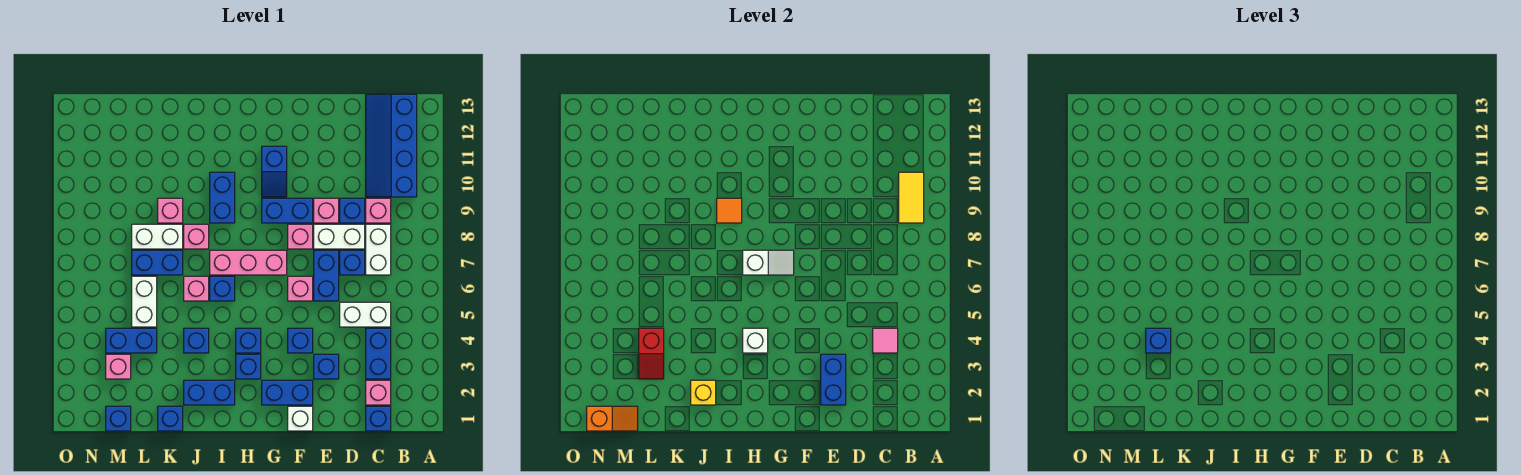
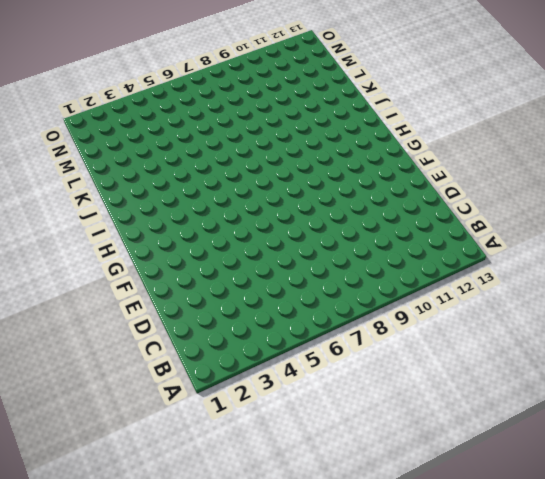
none -> blue slope B10:C13 level 1 top B
none -> blue brick C1 level 1
none -> pink brick C2 level 1
none -> blue brick C3:C4 level 1

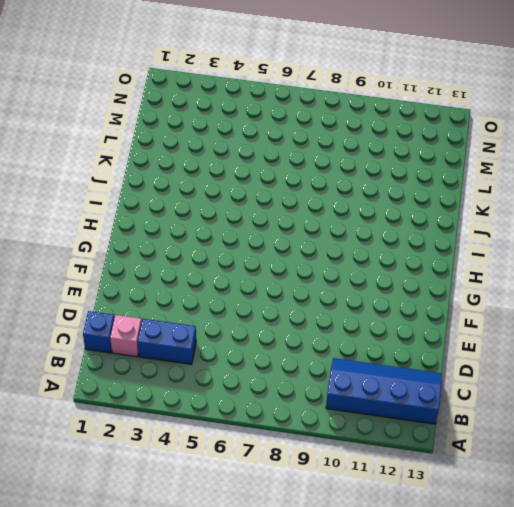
none -> white brick C5:D5 level 1
none -> white brick C7:C8 level 1
none -> pink brick C9 level 1
none -> blue brick D7 level 1

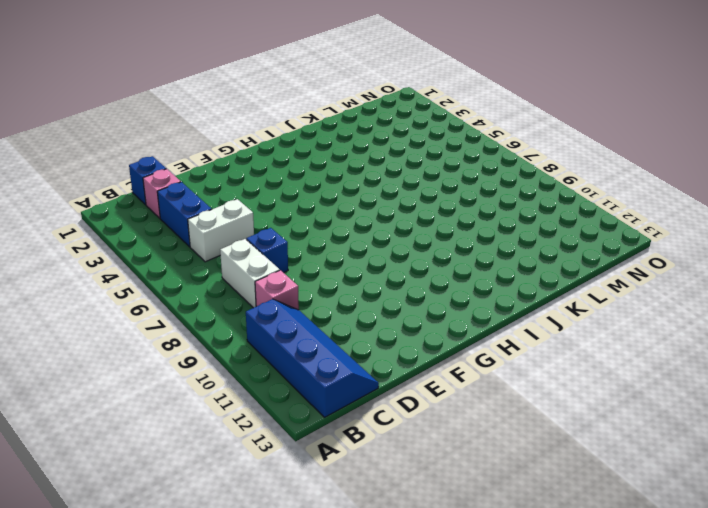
none -> white brick D8:E8 level 1
none -> blue brick D9 level 1
none -> blue brick E3 level 1
none -> blue brick E6:E7 level 1

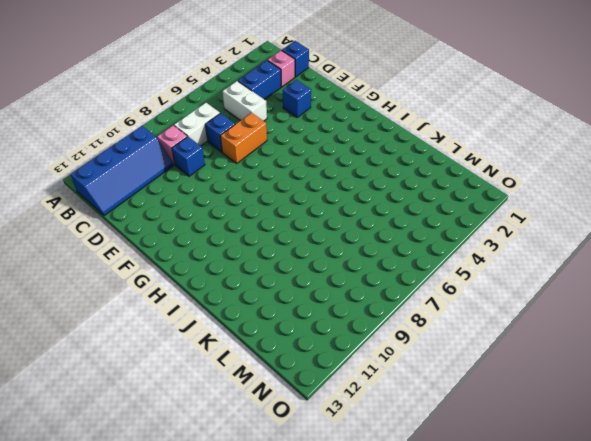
orange brick E6:E7 level 1 -> blue brick E6:E7 level 1
none -> white brick D8:E8 level 1
none -> pink brick E9 level 1
none -> white brick F1 level 1
none -> blue brick F2:G2 level 1

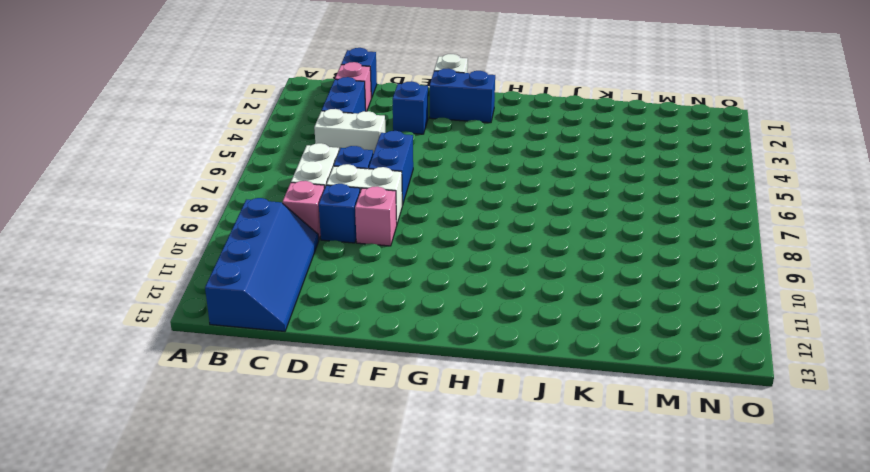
none -> blue brick F4 level 1
none -> pink brick F6 level 1
none -> pink brick F8 level 1
none -> blue brick F9:G9 level 1

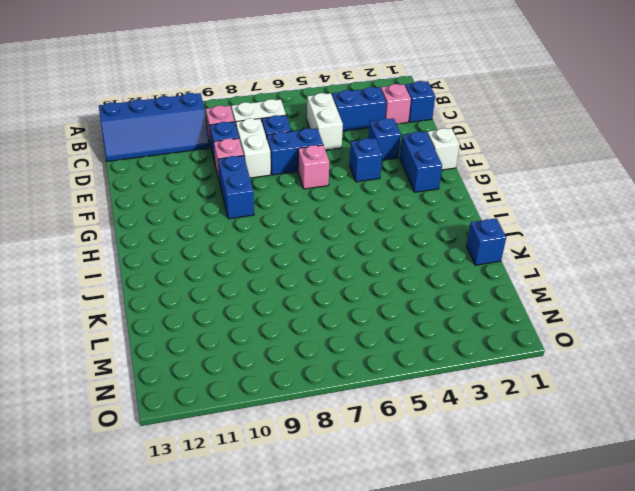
none -> pink brick F8 level 1
none -> pink brick G7:I7 level 1
none -> blue slope G10:G11 level 1 top 11
none -> blue brick H3 level 1

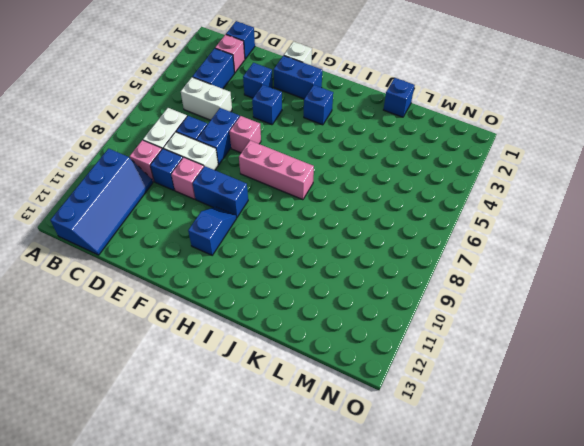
none -> pink brick F8 level 1
none -> blue brick H4 level 1
none -> blue brick I2:J2 level 1
none -> blue brick I6 level 1

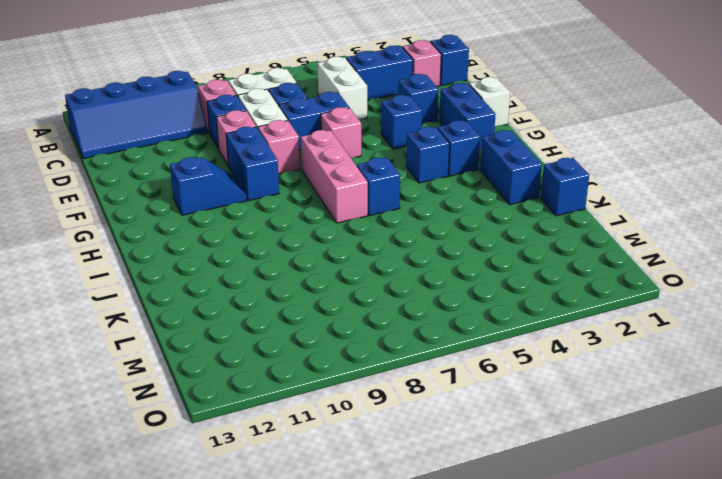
none -> blue brick I9:I10 level 1
none -> blue brick J4 level 1
none -> pink brick J6 level 1
none -> pink brick J8 level 1

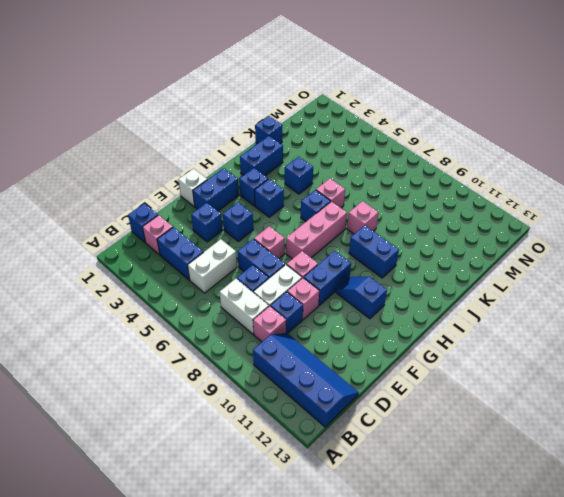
none -> blue brick K7:L7 level 1
none -> white brick K8:L8 level 1
none -> pink brick K9 level 1
none -> blue brick L4:M4 level 1

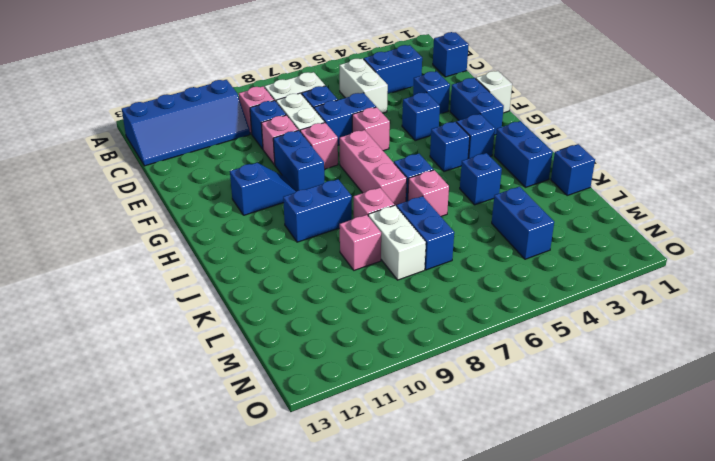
none -> pink brick C2 level 1
none -> white brick L5:L6 level 1
none -> blue brick M1 level 1
none -> pink brick M3 level 1

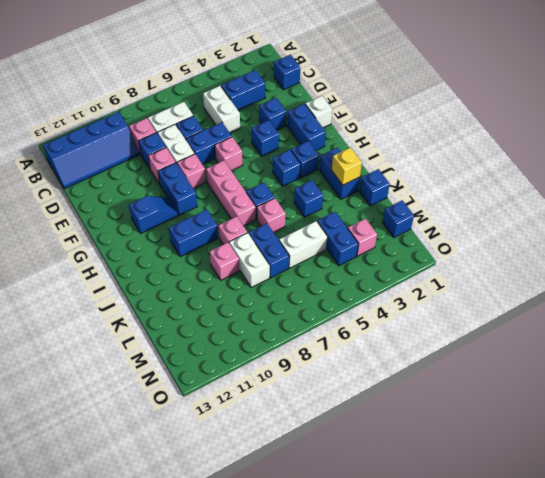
none -> pink brick C2 level 1
none -> yellow tile B9:B10 level 2
none -> pink tile C4 level 2
none -> blue brick E2:E3 level 2

